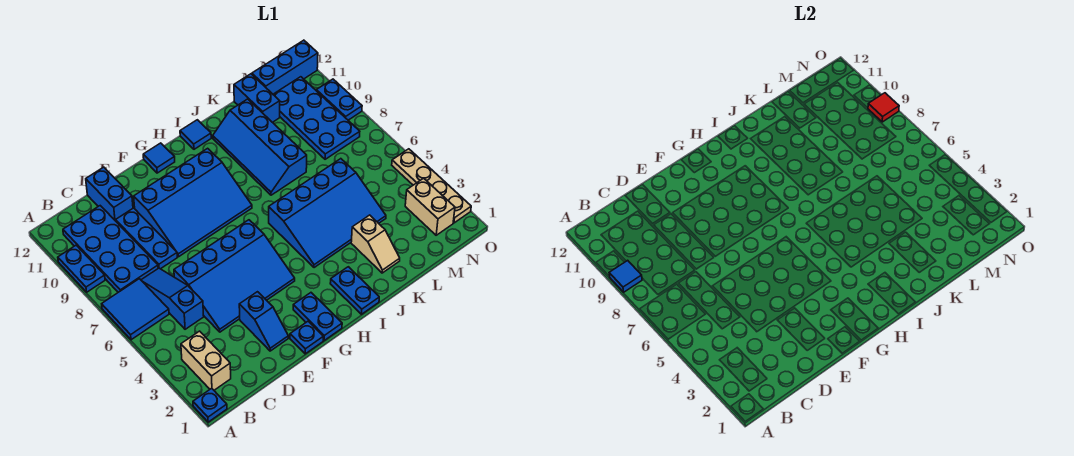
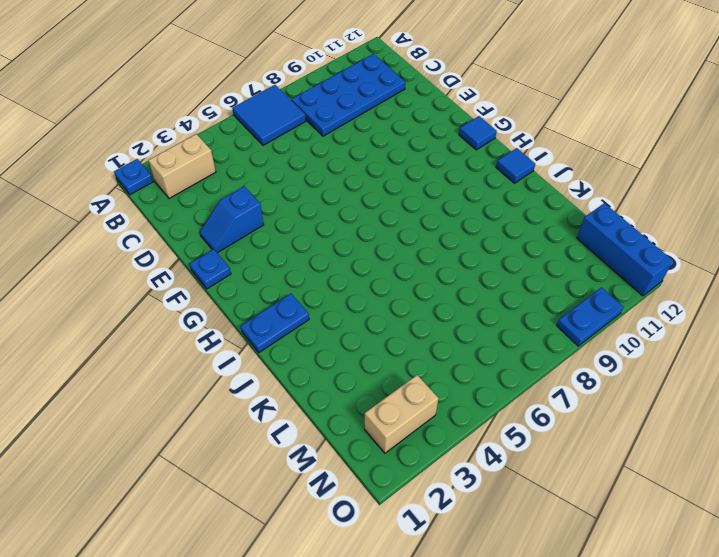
none -> blue plate A9:A10 level 1
none -> blue slope C5:C7 level 1 top 5
none -> blue slope D4:G6 level 1 top 6

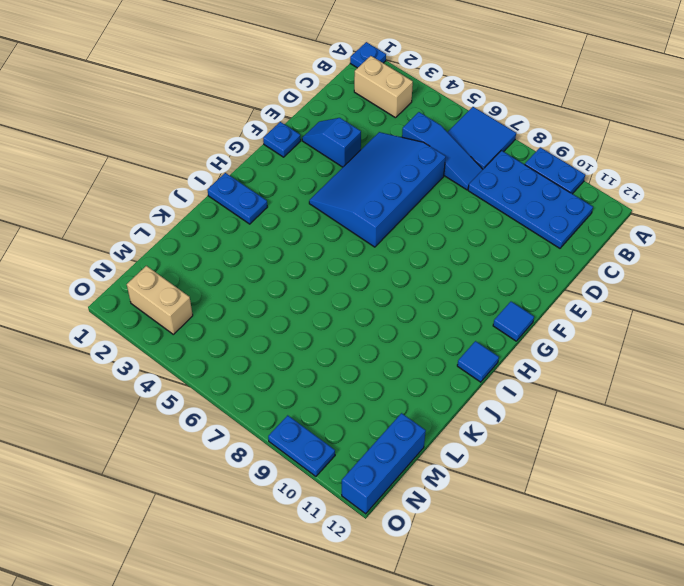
none -> blue plate D8:D10 level 1
none -> blue brick D11:D12 level 1
none -> blue slope E8:H10 level 1 top 10

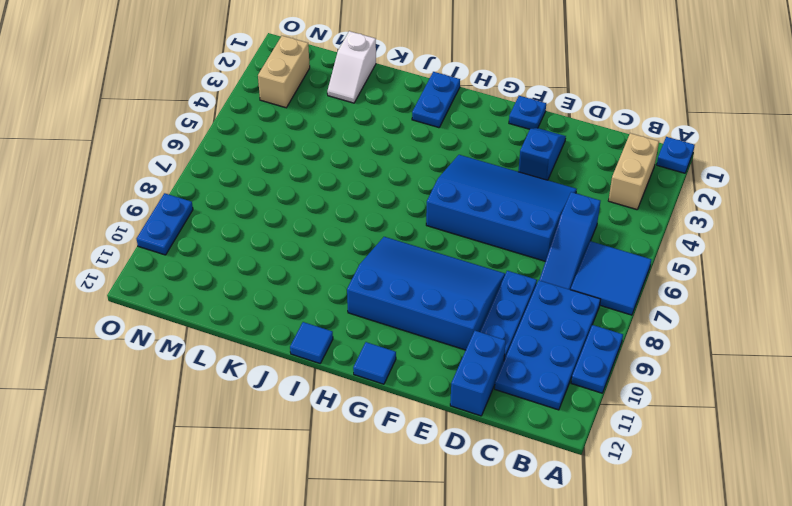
white slope L1:L2 level 1 top 1 -> none
none -> blue plate G1:G2 level 1
none -> blue slope I4:L6 level 1 top 6
none -> blue slope J8:K11 level 1 top K

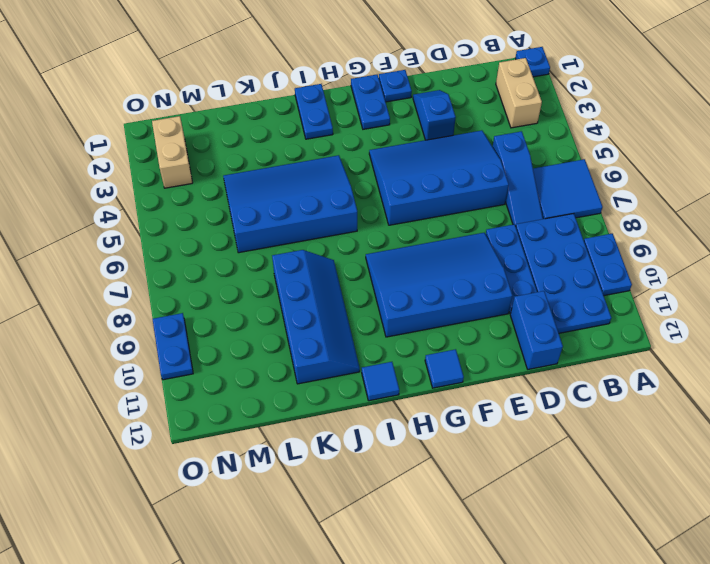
none -> tan slope K2:K3 level 1 top 3
none -> blue brick L11:L12 level 1
none -> blue plate M8:N11 level 1

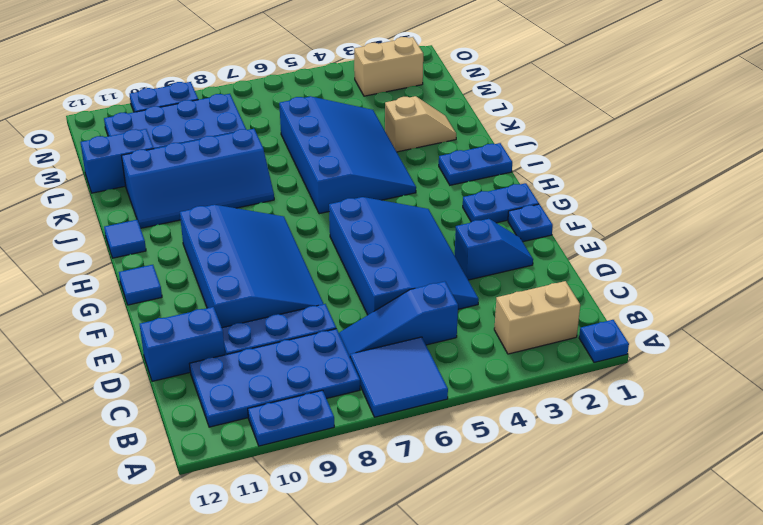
none -> blue brick M12:O12 level 1
none -> tan plate O2:O5 level 1
none -> blue tile A9 level 2

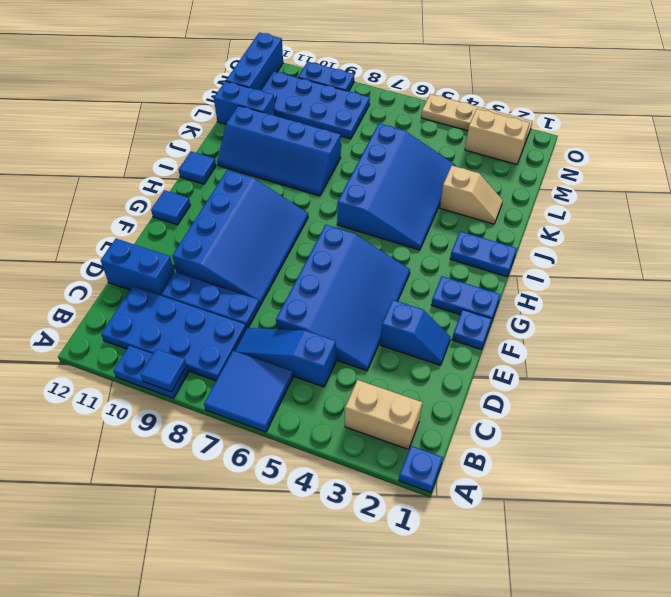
none -> red tile O9 level 2

